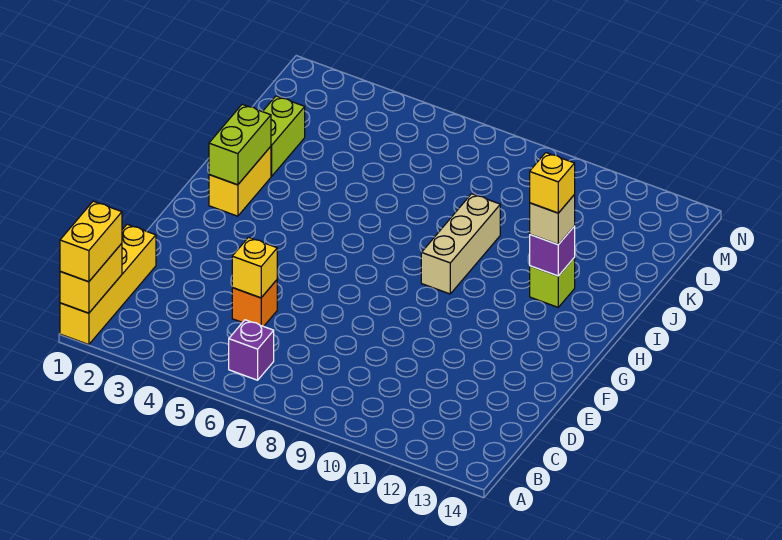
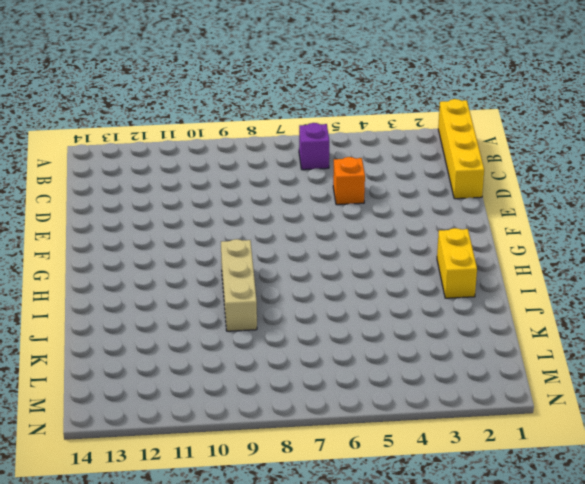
none -> lime brick I12 level 1
none -> lime brick J2:K2 level 1
none -> yellow brick A1:B1 level 2

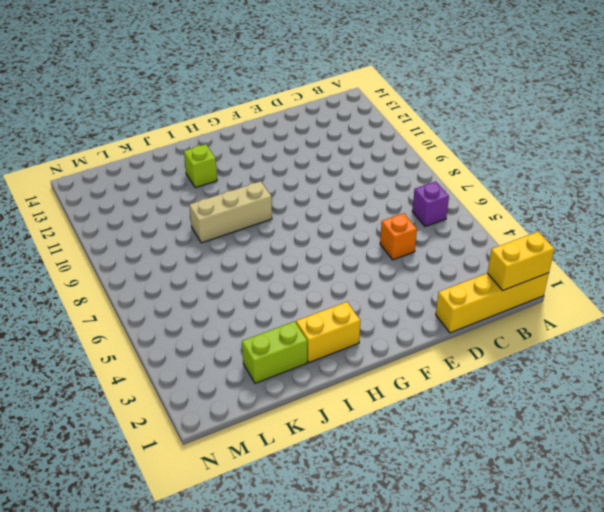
none -> yellow brick D5 level 2
none -> lime brick H2:I2 level 2
none -> purple brick I12 level 2

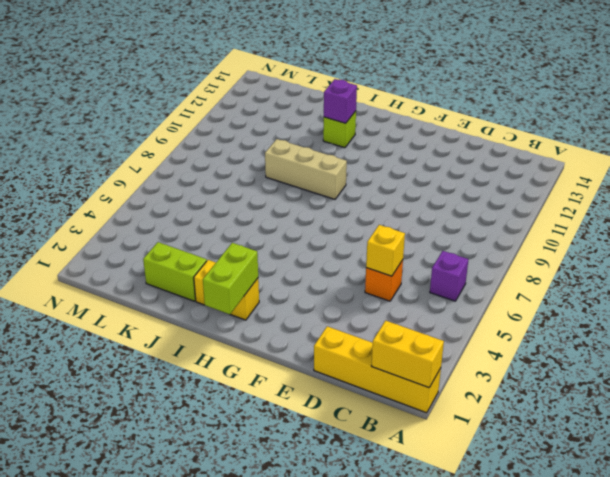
lime brick H1:H2 level 2 -> lime brick H2:I2 level 2
none -> yellow brick A1:B1 level 3
none -> tan brick I12 level 3
none -> yellow brick I12 level 4

